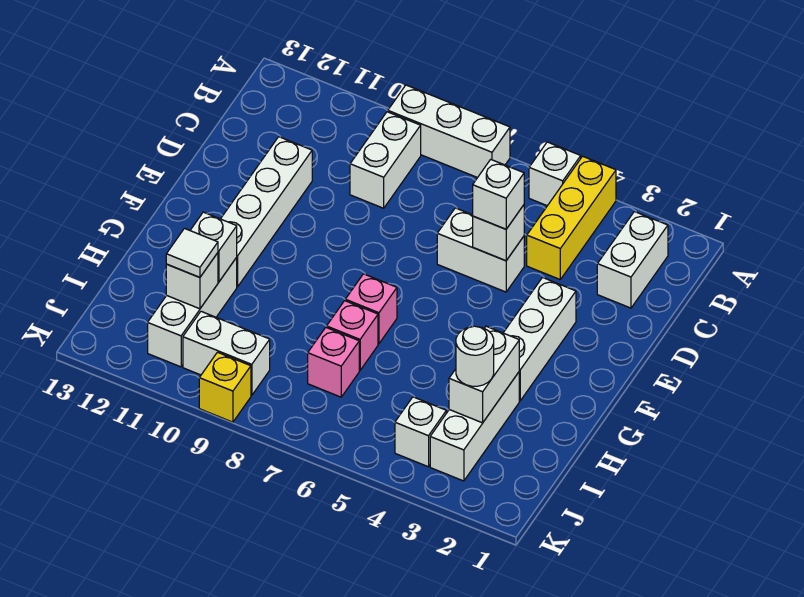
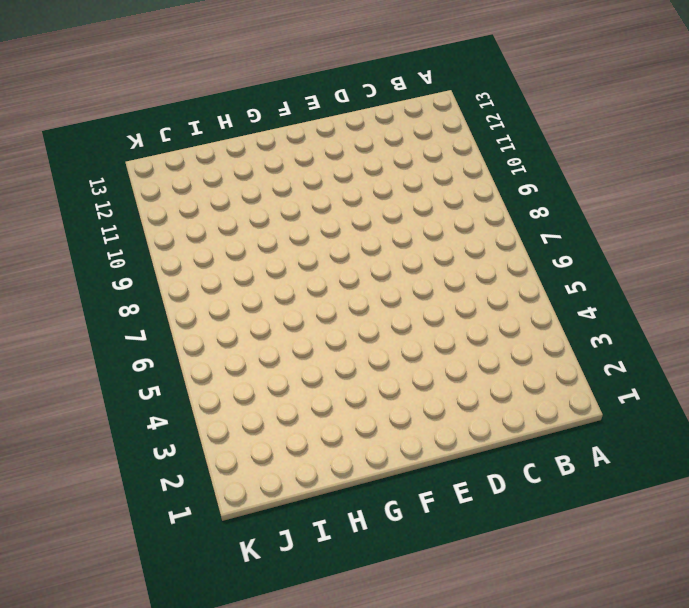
none -> yellow brick A4:C4 level 1
none -> white brick A5 level 1
none -> white brick A7:A9 level 1

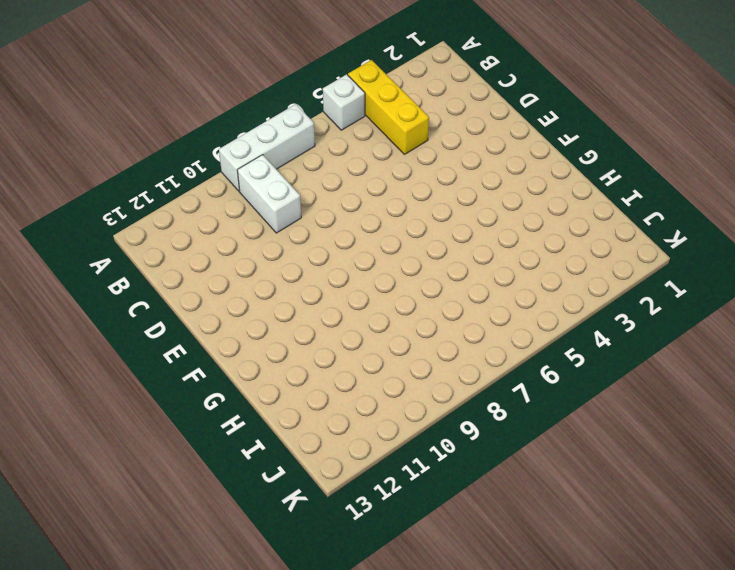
none -> white brick B2:C2 level 1
none -> white brick D5:D6 level 1
none -> white brick D11:G11 level 1

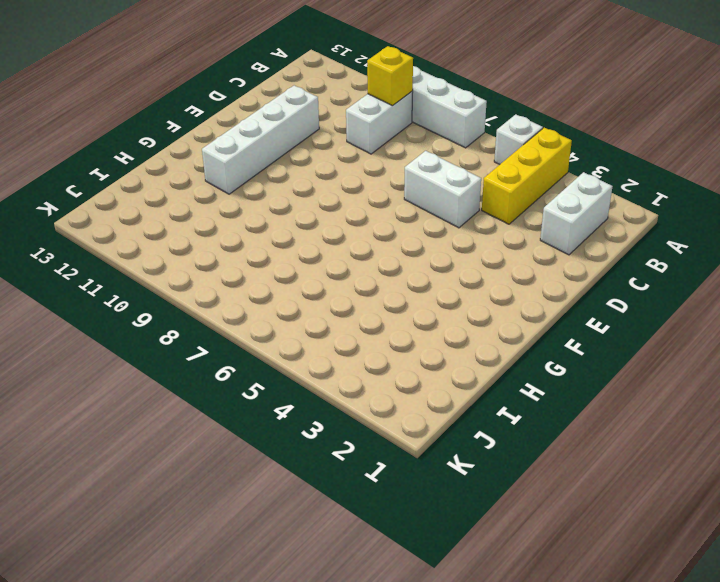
yellow brick B9 level 2 -> yellow brick K9 level 1
none -> white brick E3:G3 level 1
none -> pink brick G7 level 1
none -> white brick H3:J3 level 1

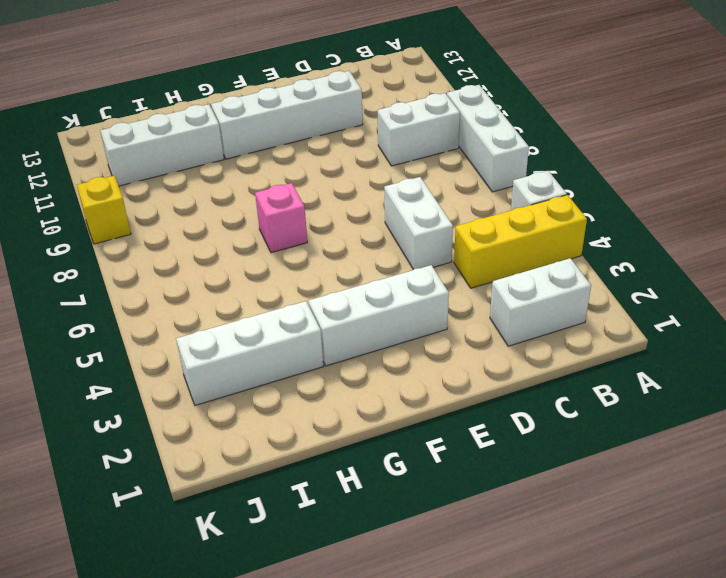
none -> pink brick H7 level 1
none -> pink brick I7 level 1
none -> white brick J4 level 1

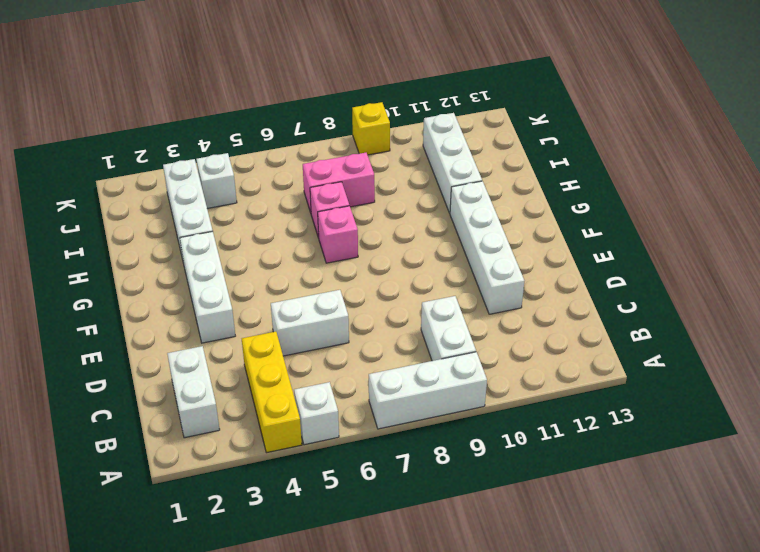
pink brick I7:I8 level 1 -> pink brick I7 level 1
none -> white brick J9:J10 level 1
none -> white brick D5 level 2
none -> white brick H3:I3 level 2

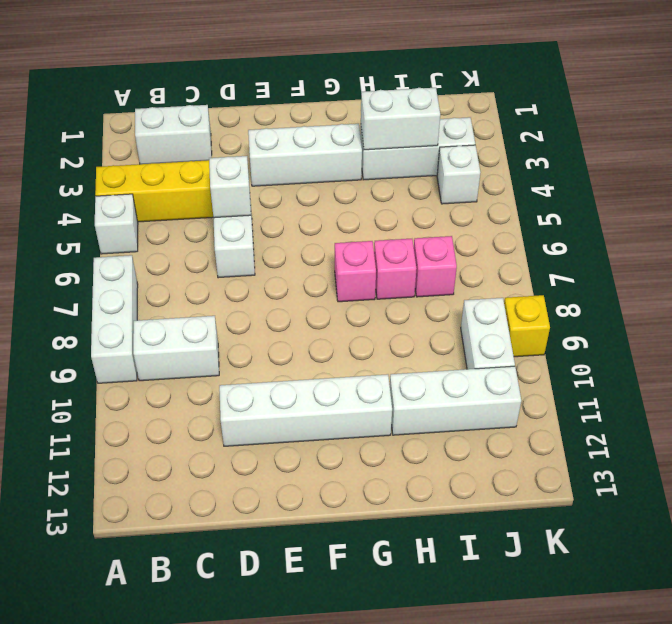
none -> white brick H11 level 2
none -> white brick I11 level 2
none -> white brick D5 level 3

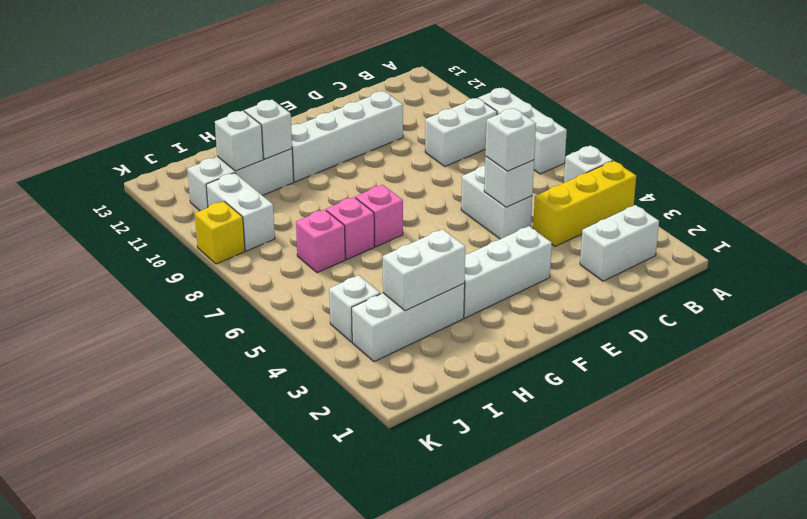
none -> white round brick I3 level 3
none -> white tile I11 level 3

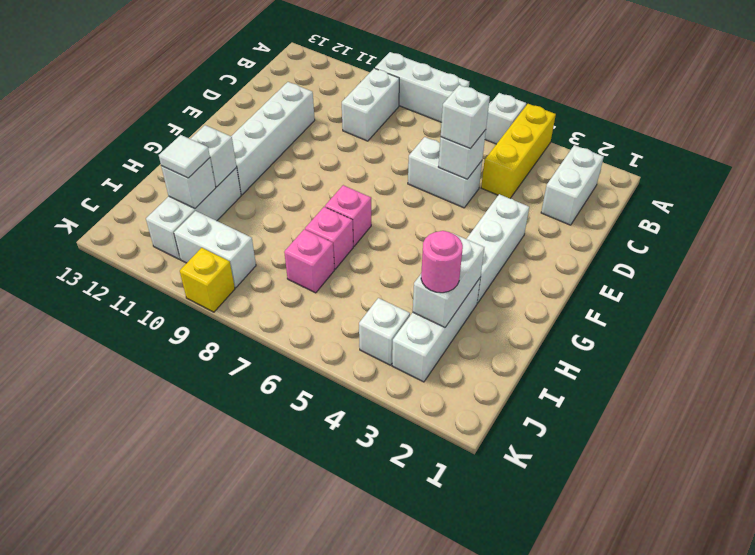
pink round brick I3 level 3 -> white round brick I3 level 3

